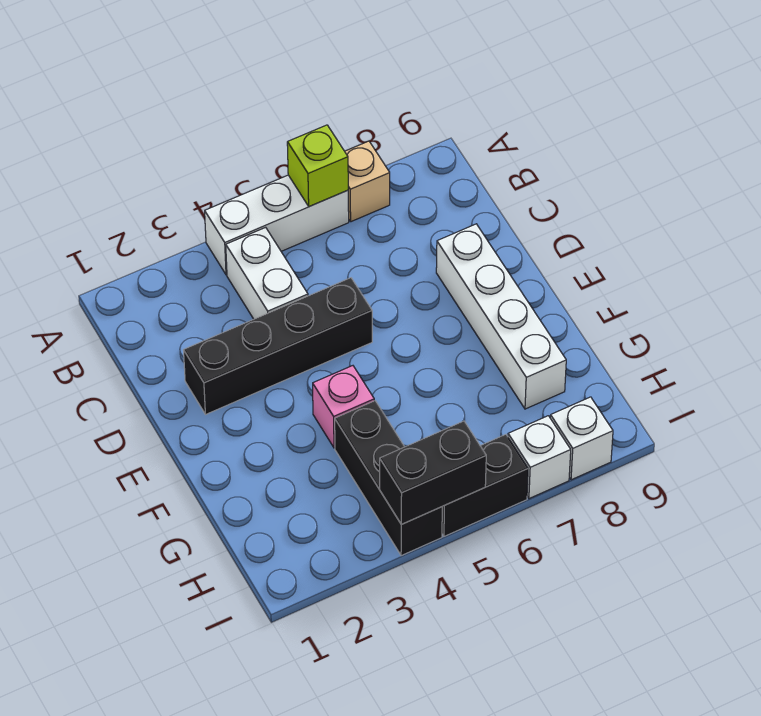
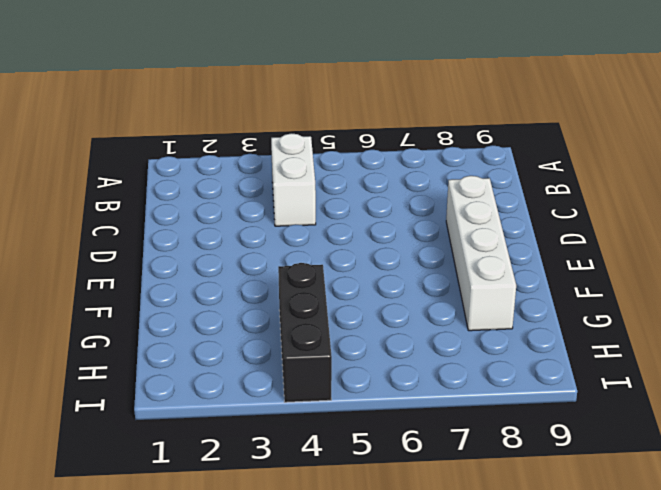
none -> white brick A4:A6 level 1
none -> tan brick A7 level 1
none -> black brick D2:D5 level 1

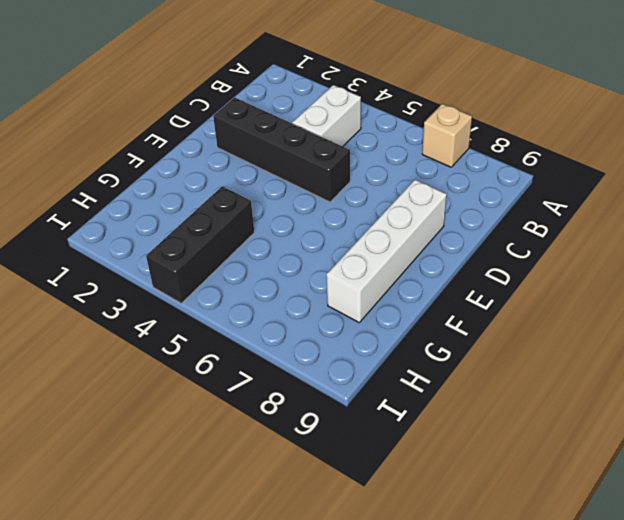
none -> white brick A4:A6 level 1
none -> pink brick F4 level 1
none -> black brick I5:I6 level 1

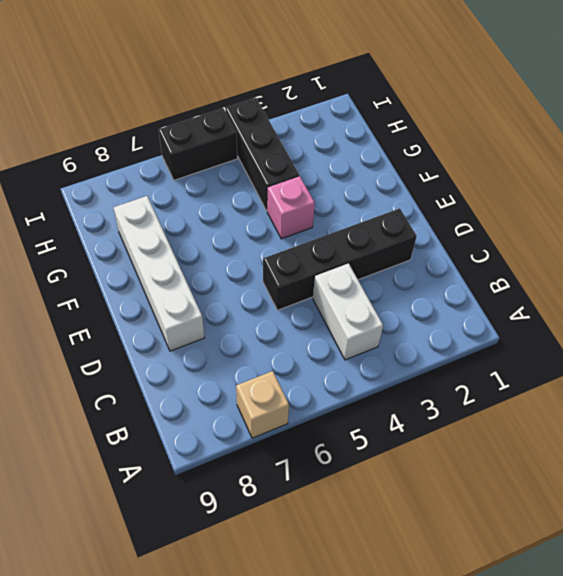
none -> white brick A4:A6 level 1
none -> white brick I7 level 1
none -> white brick I8 level 1

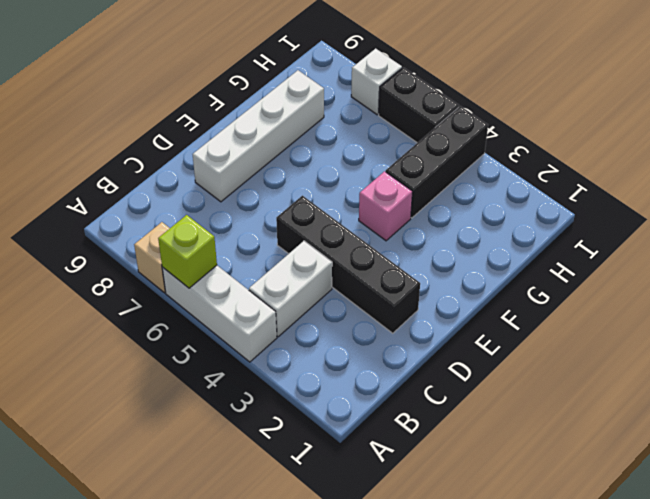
none -> white brick I8 level 1
none -> black brick I4:I5 level 2

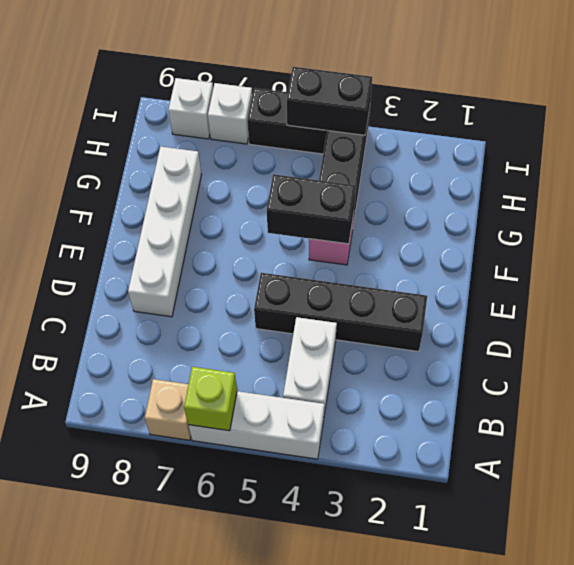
black brick F4:F5 level 2 -> none

